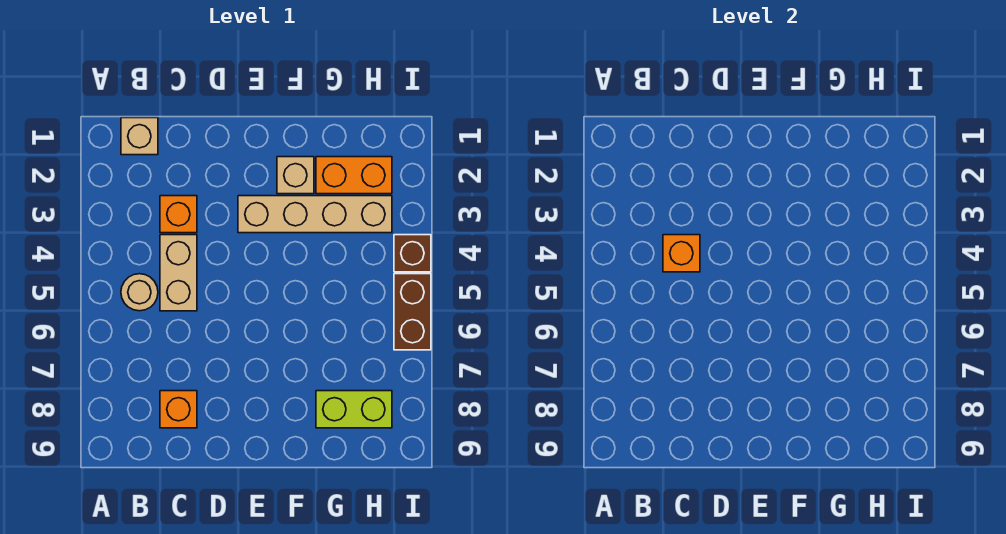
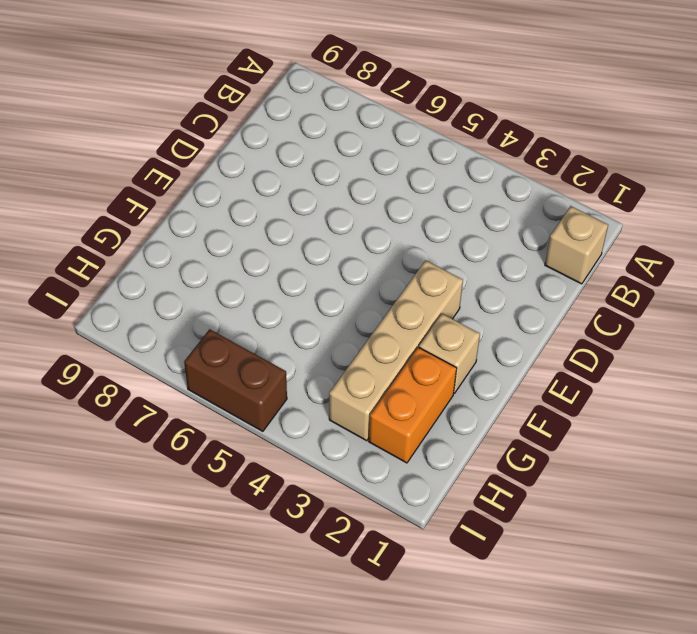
none -> tan round brick B5 level 1
none -> orange brick C3 level 1
none -> tan brick C4:C5 level 1

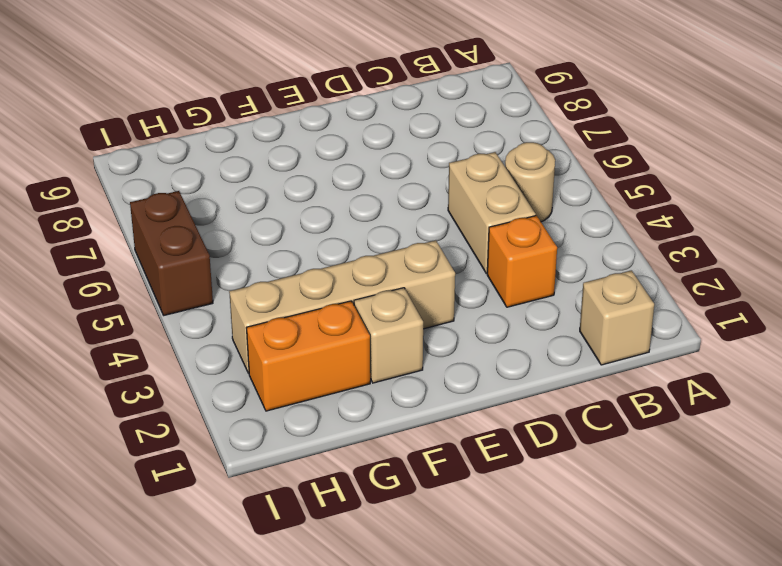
none -> orange brick C8 level 1
none -> lime brick G8:H8 level 1
none -> brown brick I4 level 1

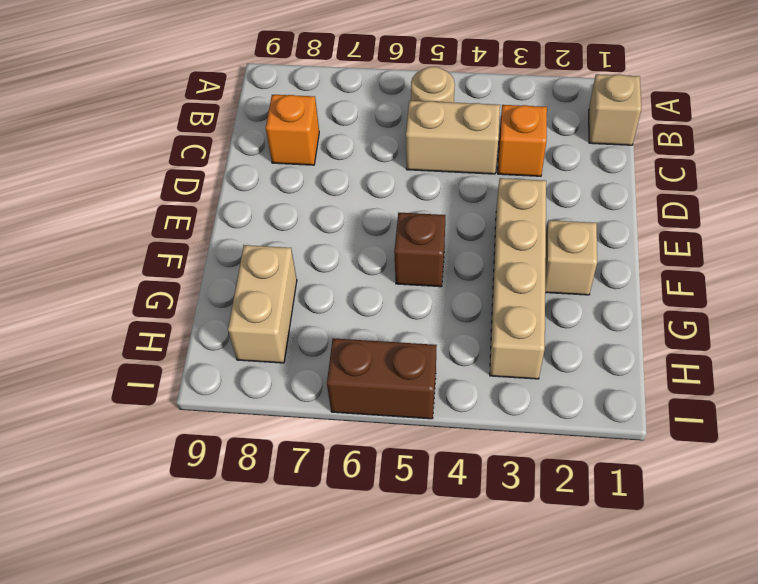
brown brick F5 level 1 -> brown brick I4 level 1
tan brick G8:H8 level 1 -> lime brick G8:H8 level 1
none -> orange brick G2:H2 level 1
none -> orange brick C4 level 2

